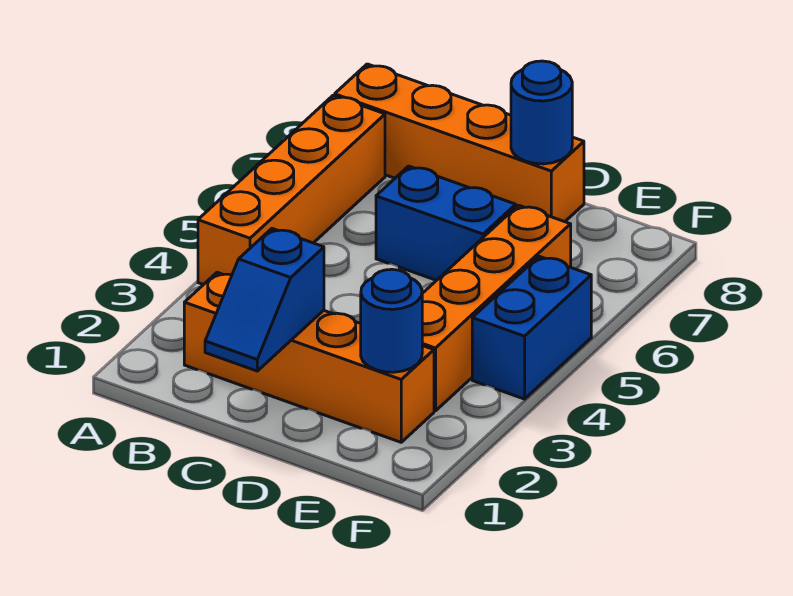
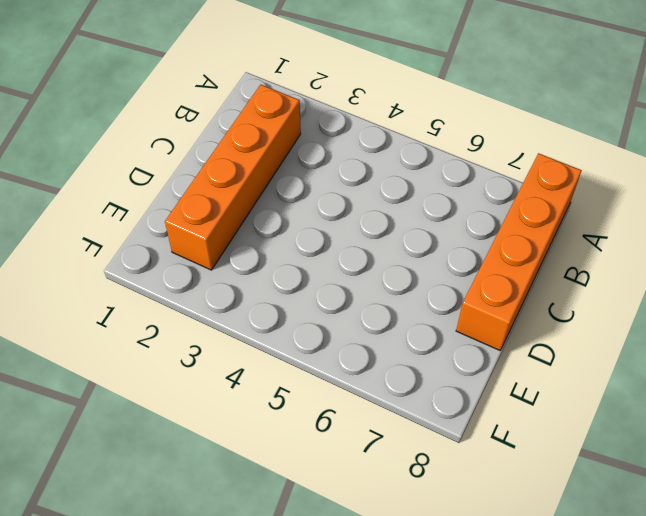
none -> orange brick A4:A7 level 1
none -> blue brick C6:D6 level 1

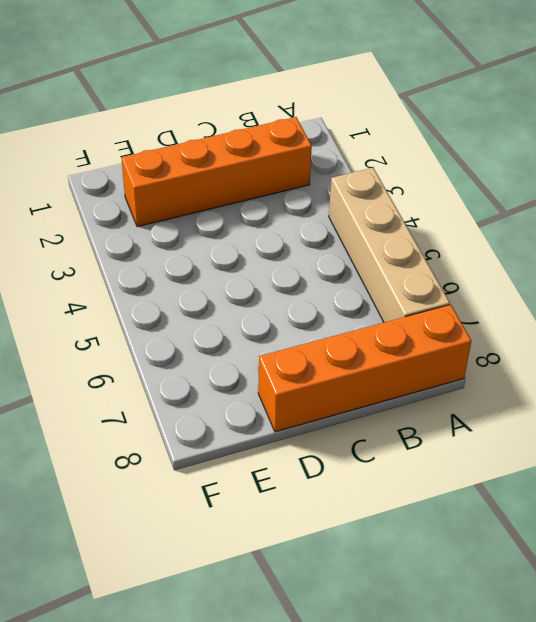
tan brick A4:A7 level 1 -> orange brick A4:A7 level 1
none -> blue brick C6:D6 level 1
none -> orange brick E3:E6 level 1

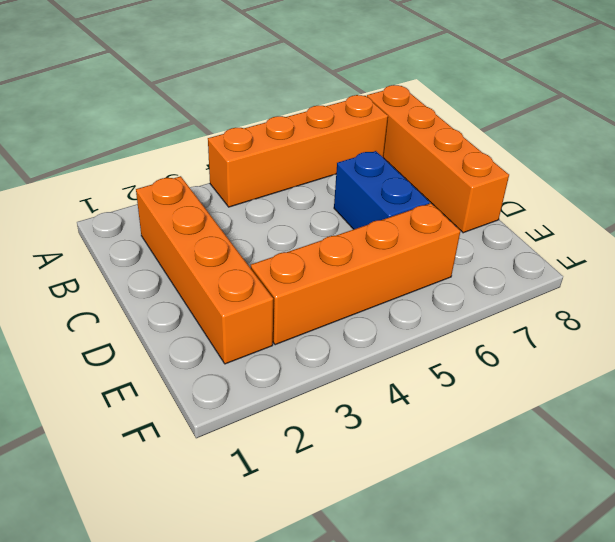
none -> blue brick F4:F5 level 1
none -> blue slope C1:C2 level 2 top 2

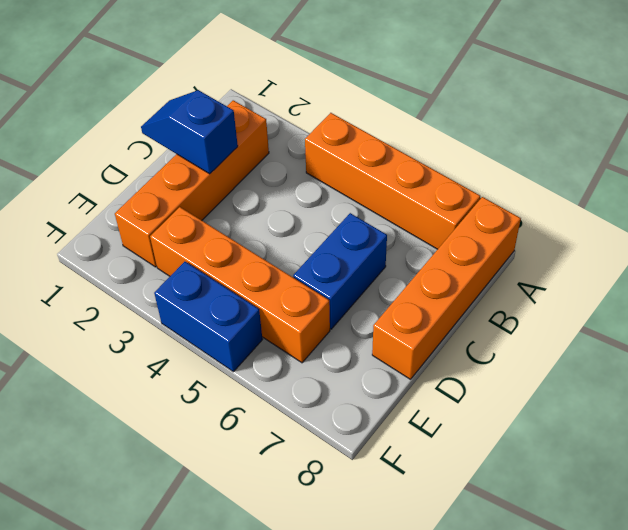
none -> blue round brick D8 level 2
none -> blue round brick E2 level 2

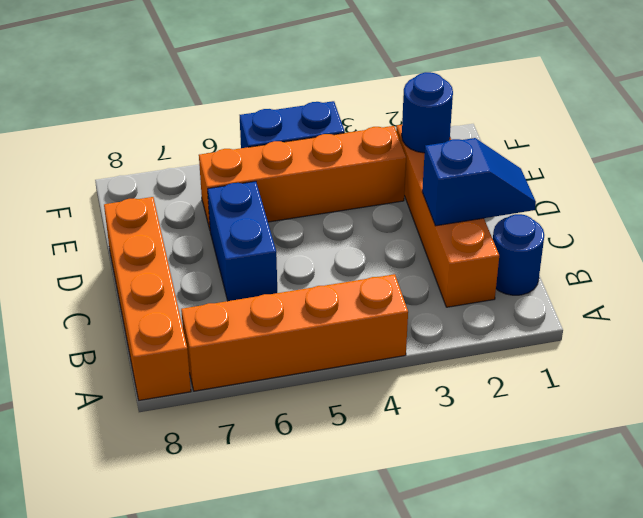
blue round brick B1 level 1 -> blue round brick D8 level 2

